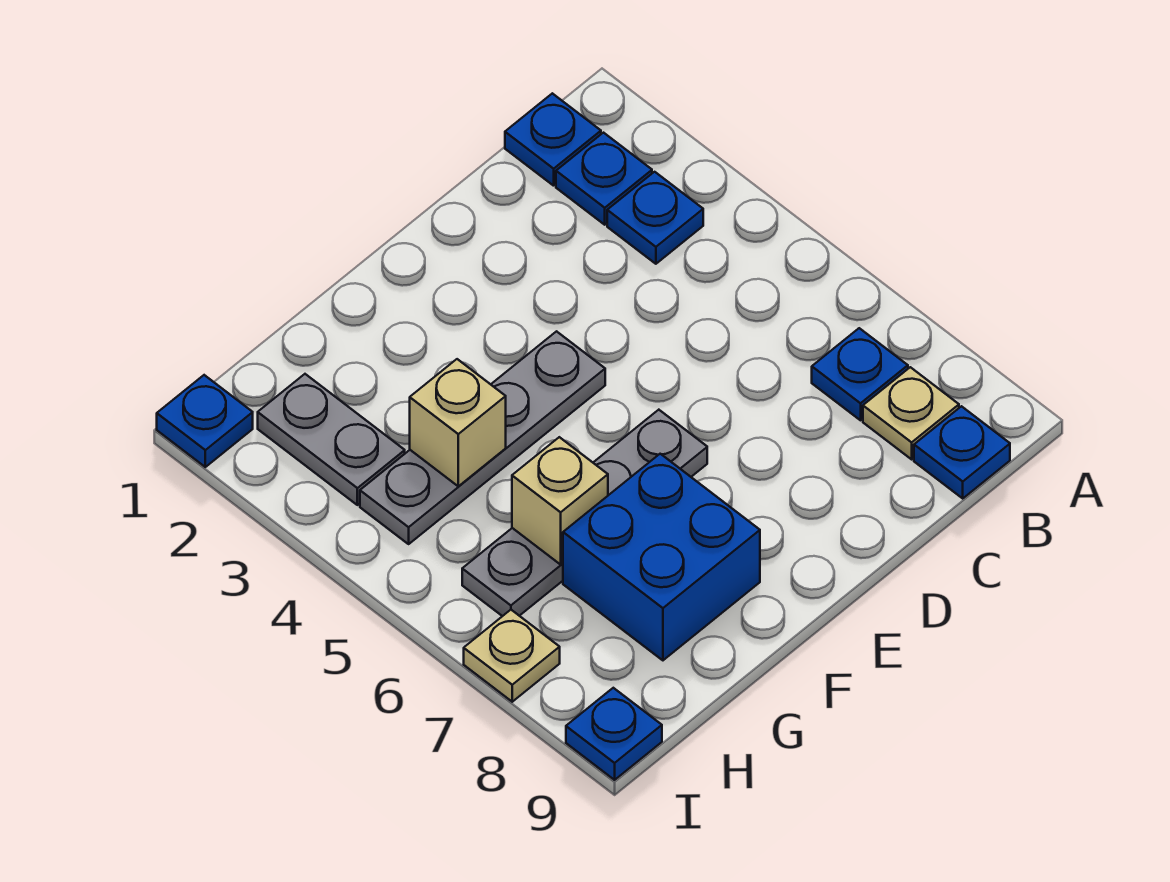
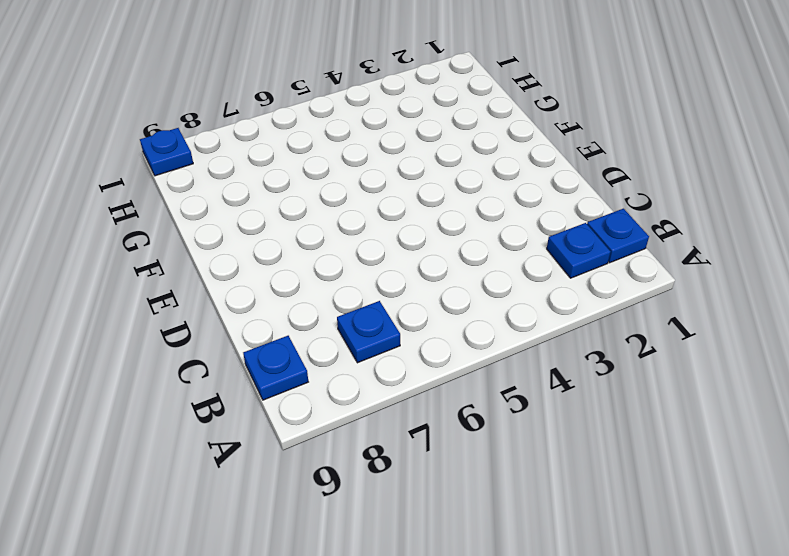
none -> blue plate B3 level 1
none -> tan plate B8 level 1
none -> grey plate E4:H4 level 1

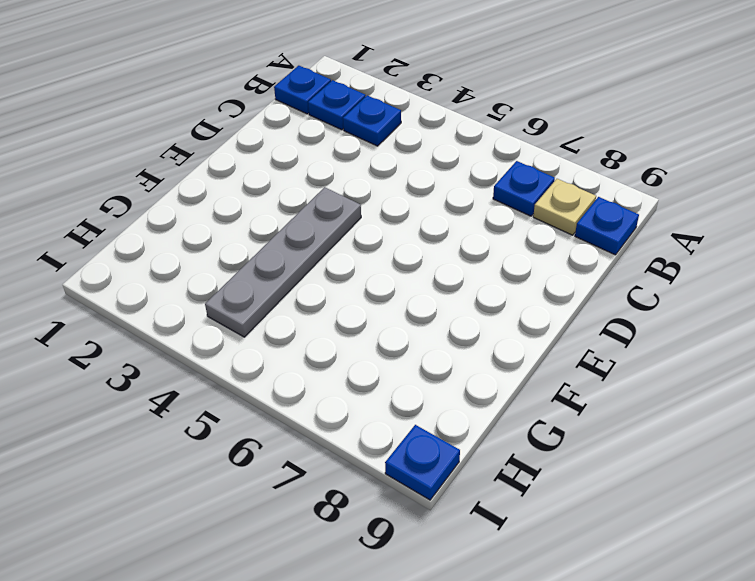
none -> grey plate E6:H6 level 1
none -> blue brick F7:G8 level 1
none -> grey plate H2:H3 level 1

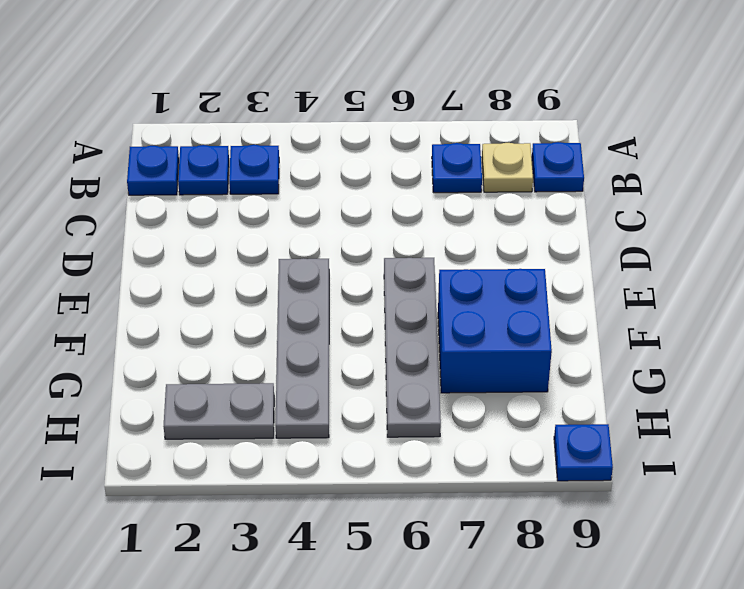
none -> blue plate I1 level 1
none -> tan plate I7 level 1
none -> tan brick G4 level 2

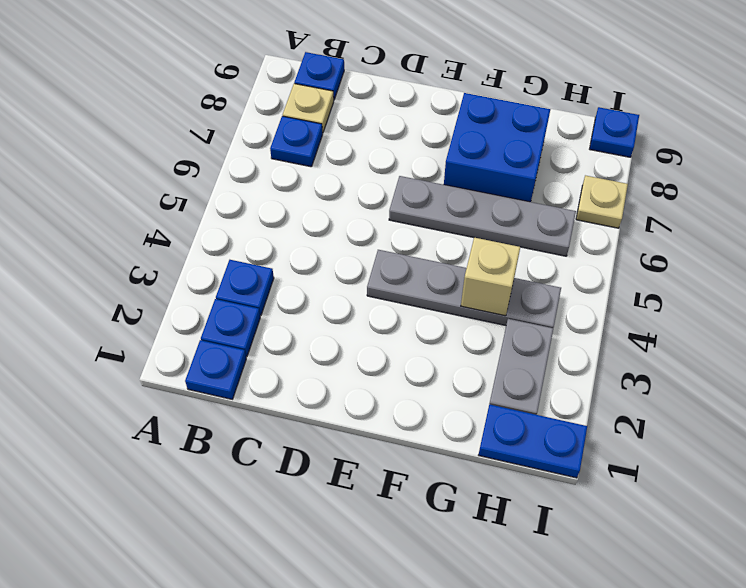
blue plate H1:I1 level 1 -> blue plate I1 level 1
none -> tan brick G6 level 2

